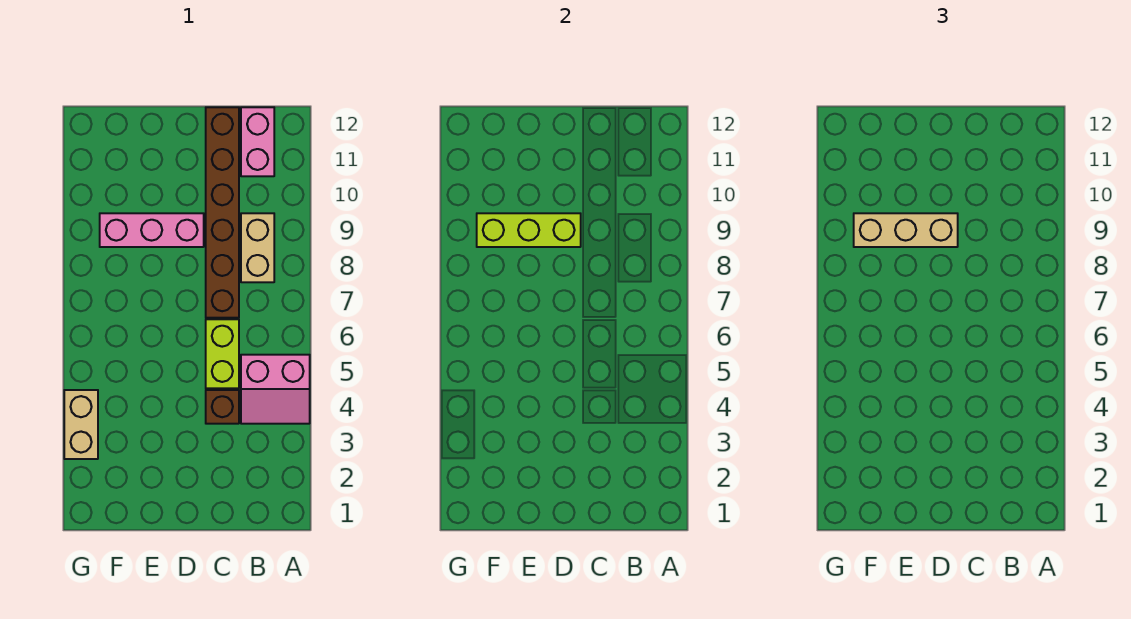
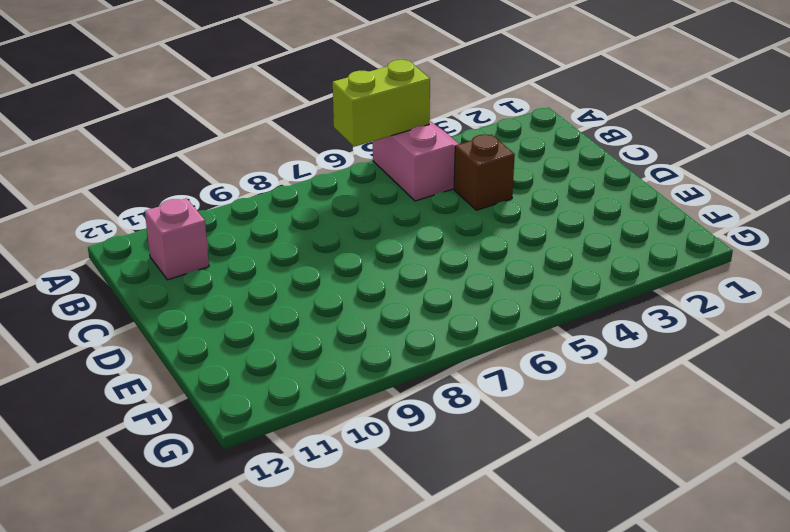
lime brick A5:A6 level 2 -> lime brick C5:C6 level 1
pink brick B11 level 1 -> pink brick B11:B12 level 1
none -> tan brick B8:B9 level 1
none -> brown brick C7:C12 level 1

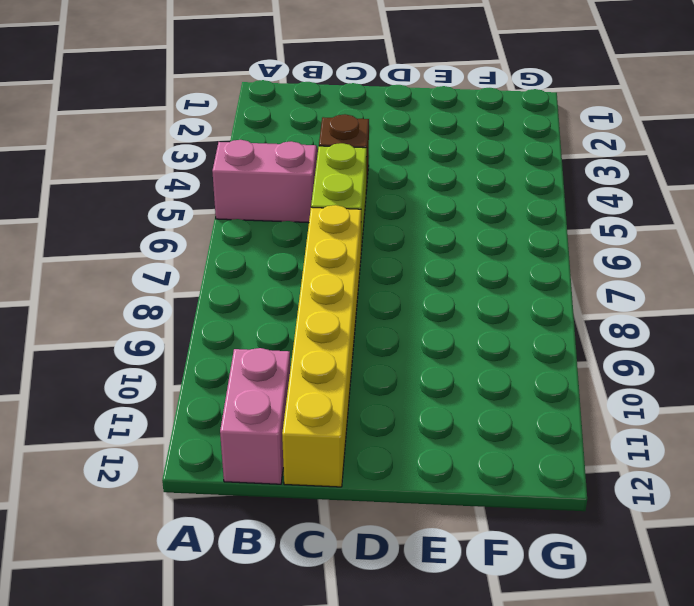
yellow brick C7:C12 level 1 -> brown brick C7:C12 level 1
none -> tan brick B8:B9 level 1
none -> pink brick D9:F9 level 1

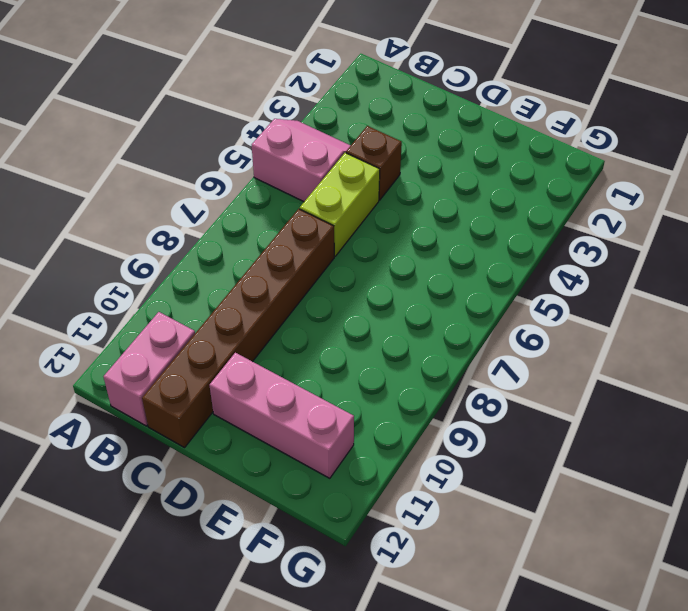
pink brick D11:F11 level 1 -> pink brick D9:F9 level 1
none -> tan brick B8:B9 level 1
none -> tan brick G3:G4 level 1

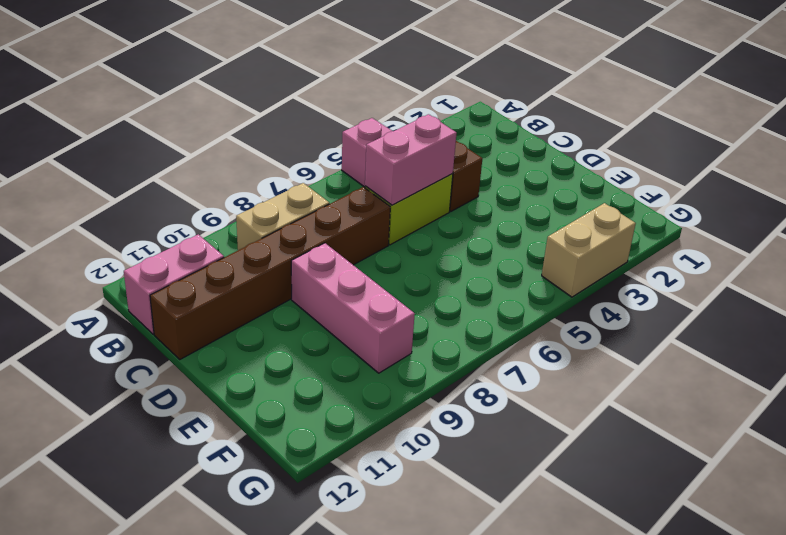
pink brick C5:C6 level 2 -> none
none -> lime brick D9:F9 level 2
none -> tan brick D9:F9 level 3

